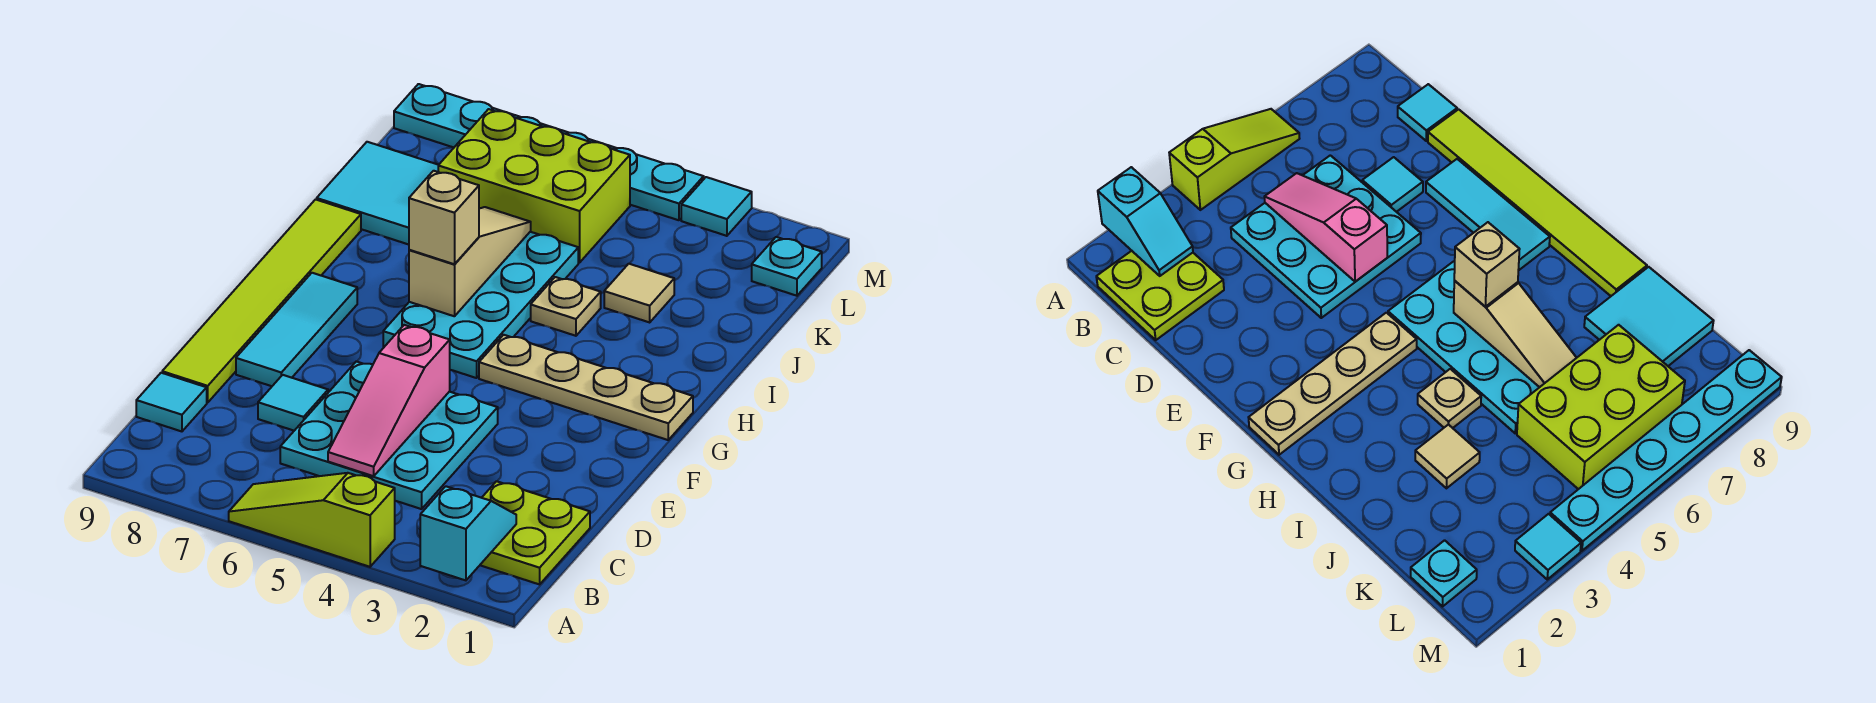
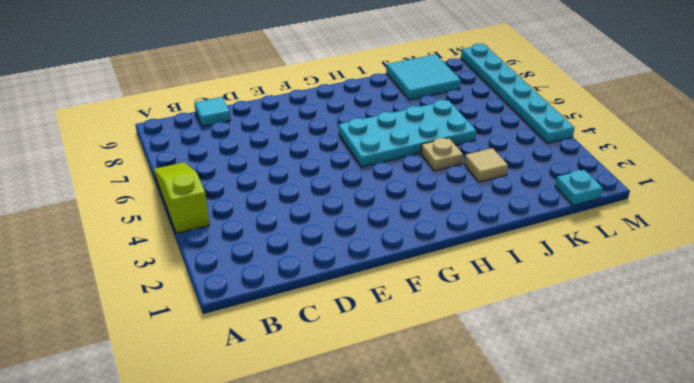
none -> lime plate B1:C2 level 1
none -> cyan plate C4:E6 level 1
none -> cyan tile D7 level 1

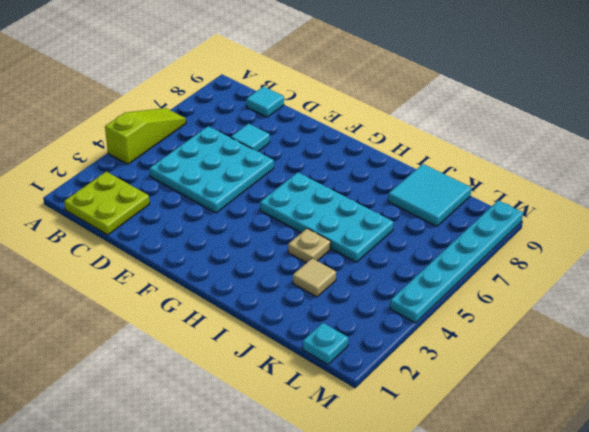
none -> lime tile D9:I9 level 1
none -> cyan tile E8:G8 level 1
none -> tan plate G1:G4 level 1

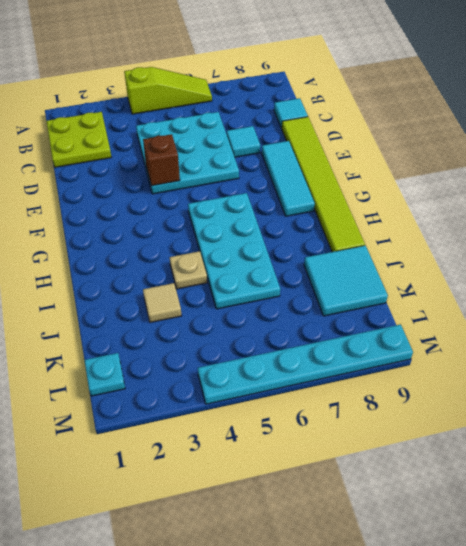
brown brick E4 level 2 -> none
none -> tan plate G1:G4 level 1
none -> lime brick K5:L7 level 1
none -> cyan tile M3 level 1

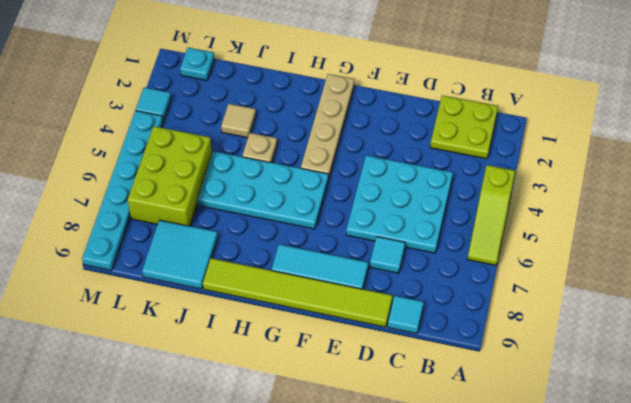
none -> cyan slope A2:B2 level 2 top A
none -> pink slope C5:E5 level 2 top E
none -> tan slope H6:J6 level 2 top H

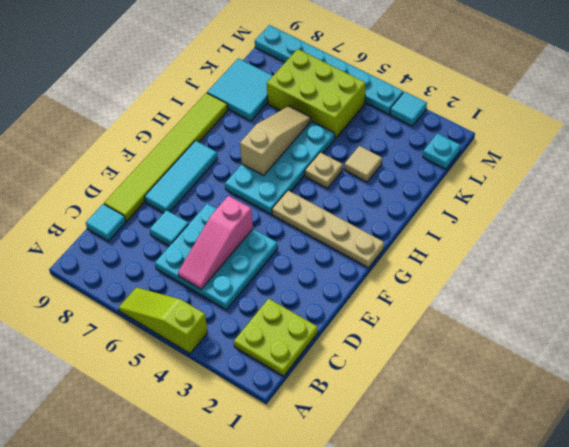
none -> cyan slope A2:B2 level 2 top A
none -> tan brick H6 level 3

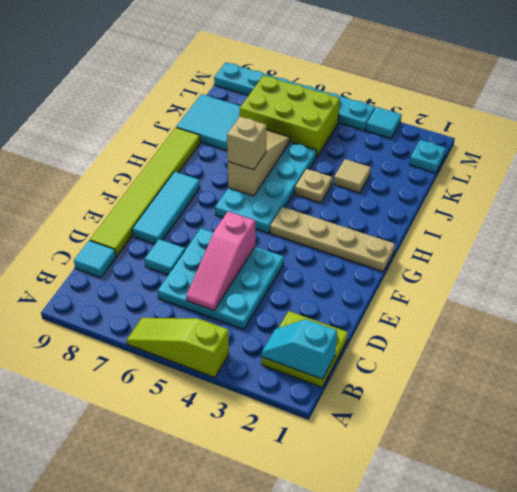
cyan slope B1:B2 level 2 top 1 -> cyan slope A2:B2 level 2 top A

